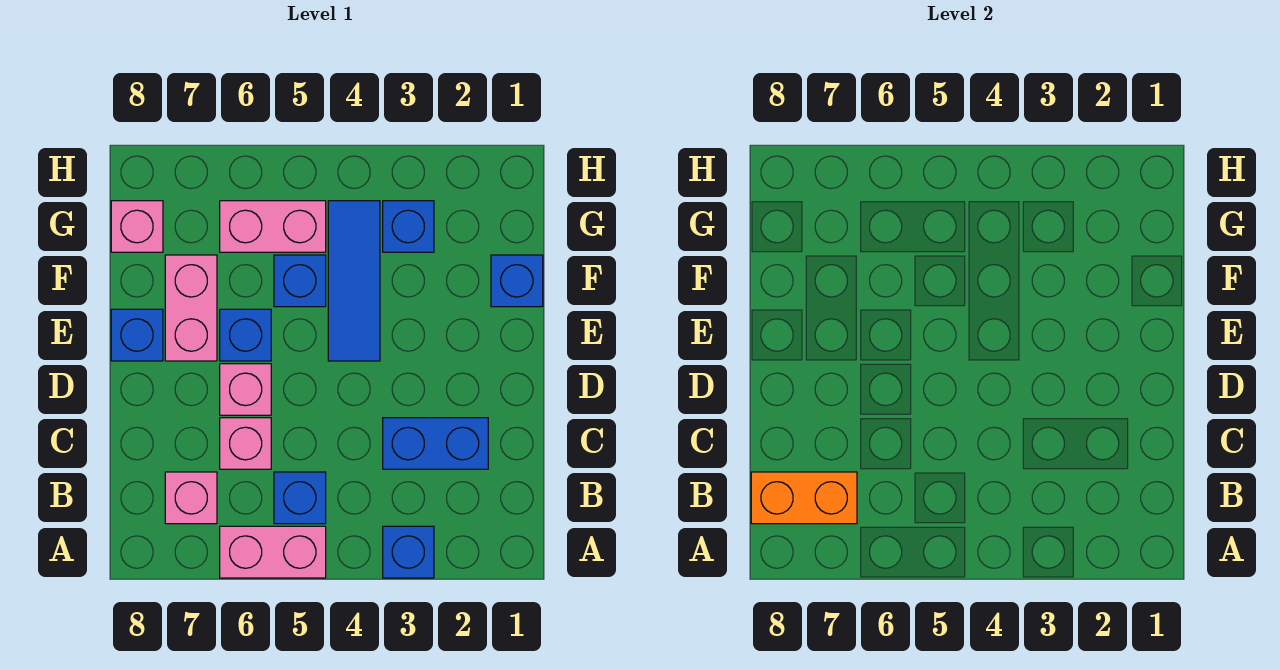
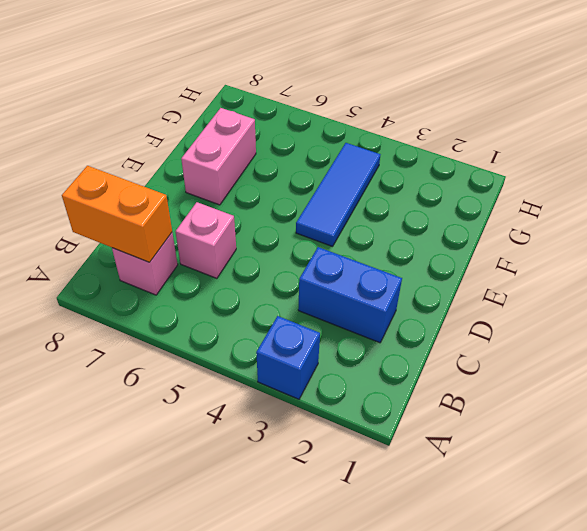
none -> pink brick A5:A6 level 1
none -> blue brick B5 level 1
none -> pink brick D6 level 1

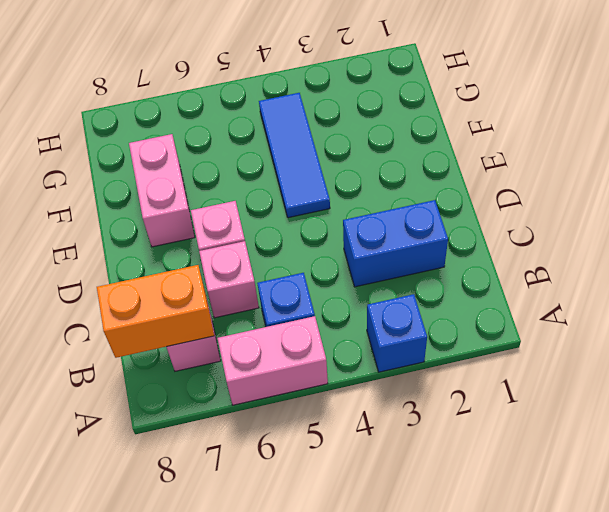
none -> blue brick E6 level 1
none -> blue brick E8 level 1
none -> blue brick F1 level 1

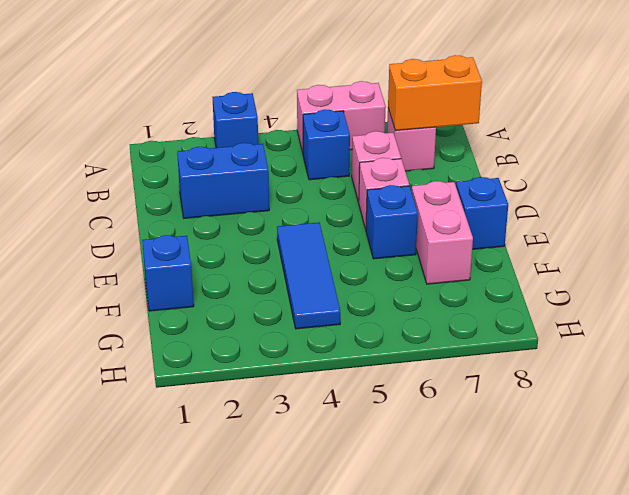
none -> blue brick F5 level 1
none -> blue brick G3 level 1
none -> pink brick G5:G6 level 1

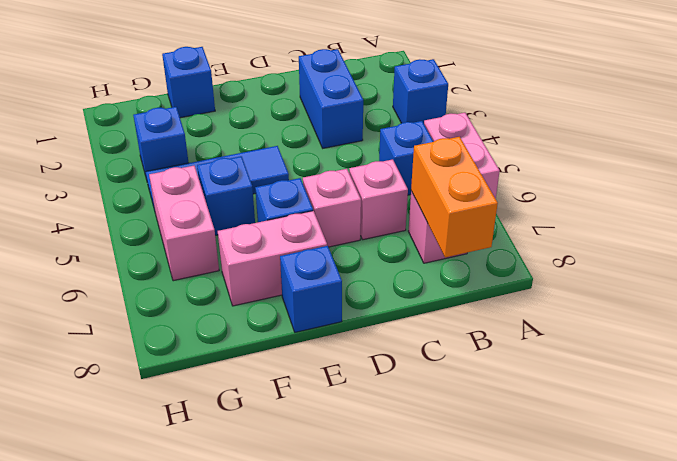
none -> pink brick G8 level 1

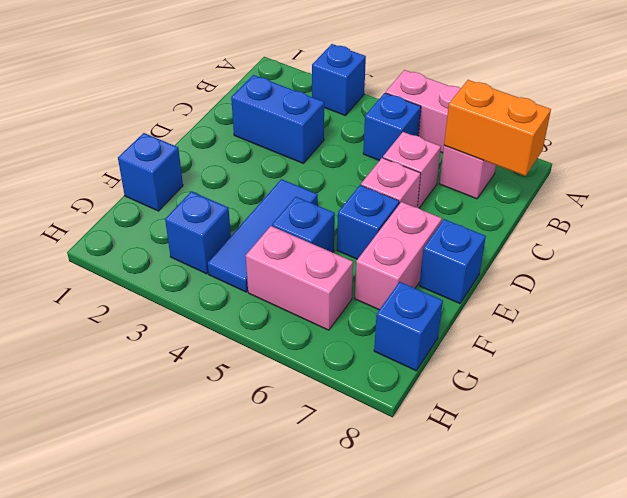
blue brick G8 level 1 -> pink brick G8 level 1

